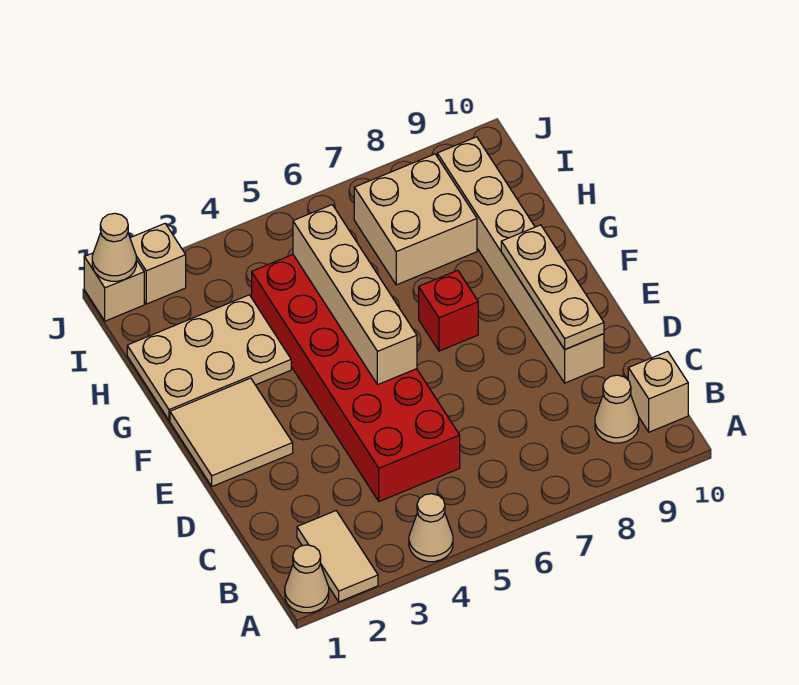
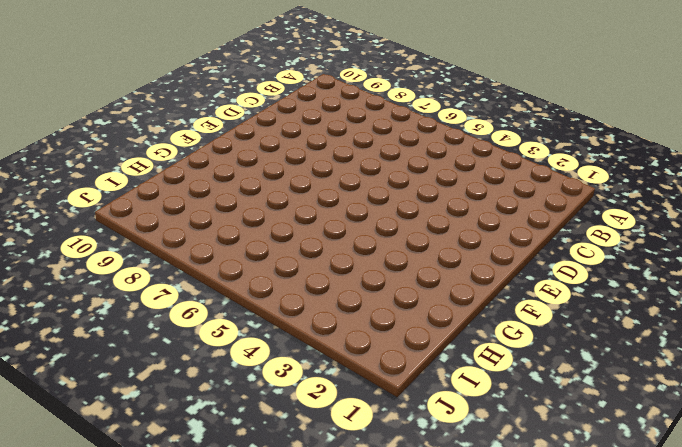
none -> tan cone A1 level 1
none -> tan tile A2:B2 level 1
none -> tan cone A4 level 1

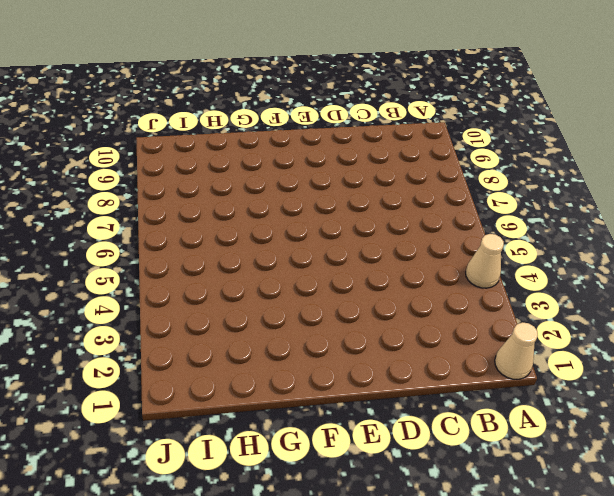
none -> tan tile A2:B2 level 1
none -> tan cone B9 level 1
none -> tan brick B10 level 1

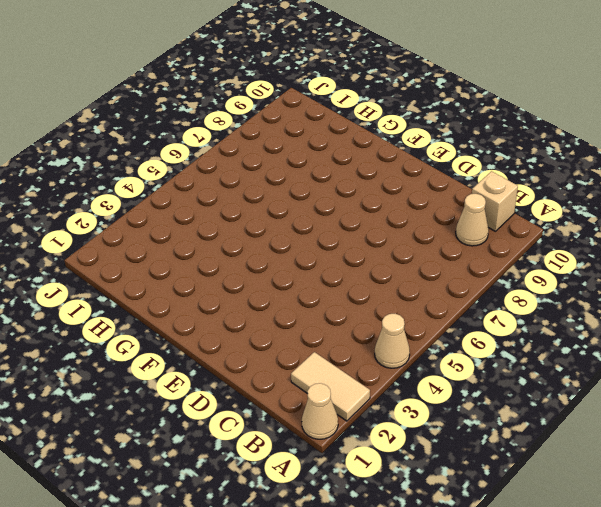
none -> red brick C4:H5 level 1
none -> tan brick D9:I9 level 1
none -> tan tile E1:F2 level 1

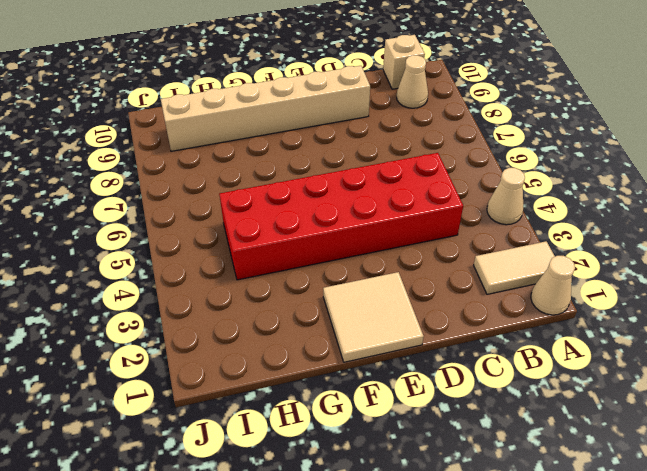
none -> red brick F7 level 1
none -> tan plate G1:H3 level 1
none -> tan brick H7:I8 level 1

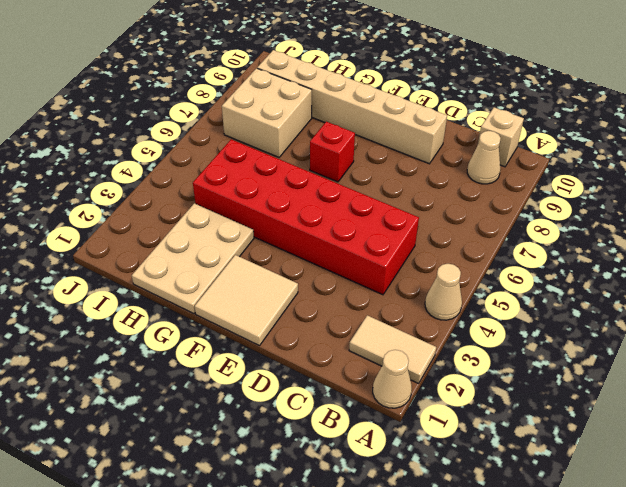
none -> tan brick J1 level 1
none -> tan brick J2 level 1
none -> tan plate D9:F9 level 2

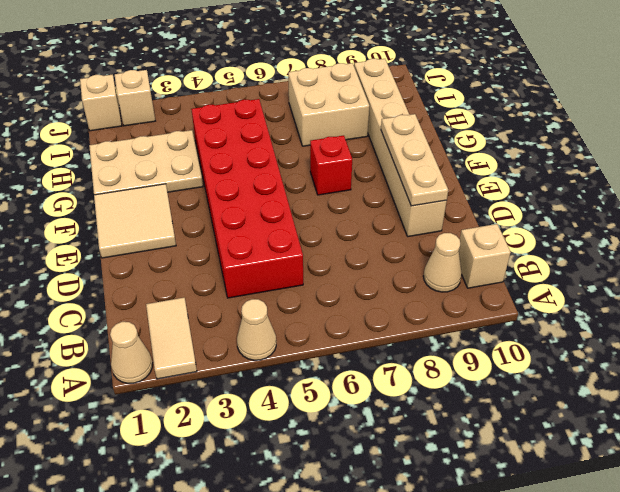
none -> tan brick E5:H5 level 2
none -> tan cone J1 level 2

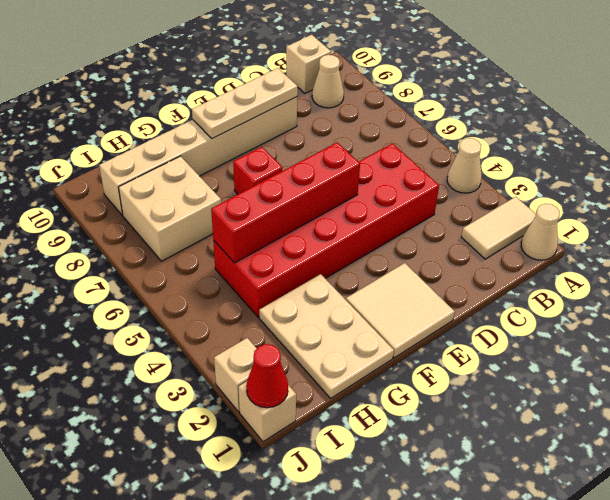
red brick E5:H5 level 2 -> tan brick E5:H5 level 2
red cone J1 level 2 -> tan cone J1 level 2

